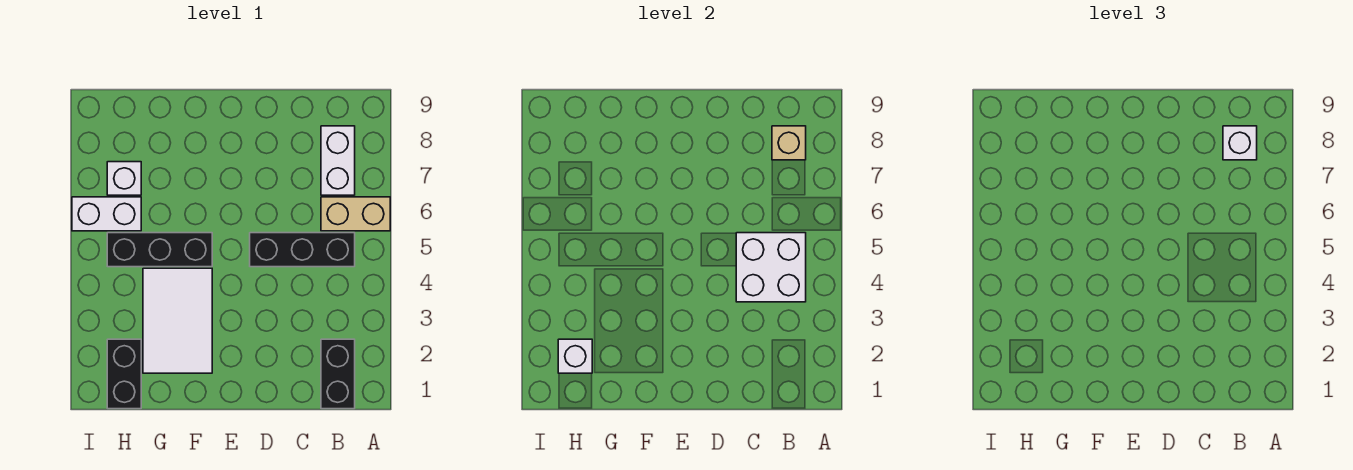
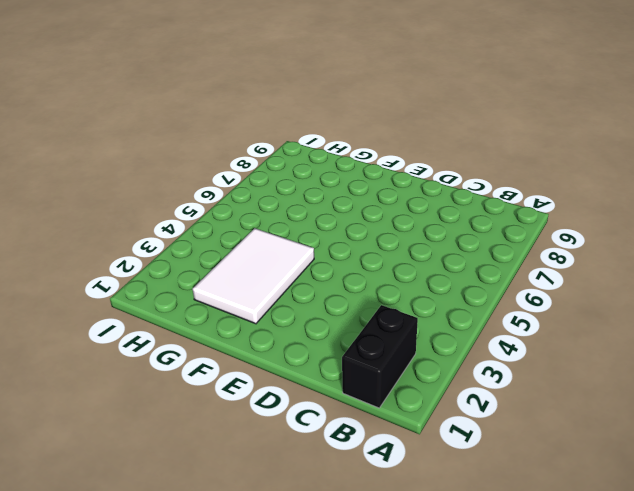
none -> tan brick A6:B6 level 1
none -> black brick B5:D5 level 1
none -> white brick B7:B8 level 1

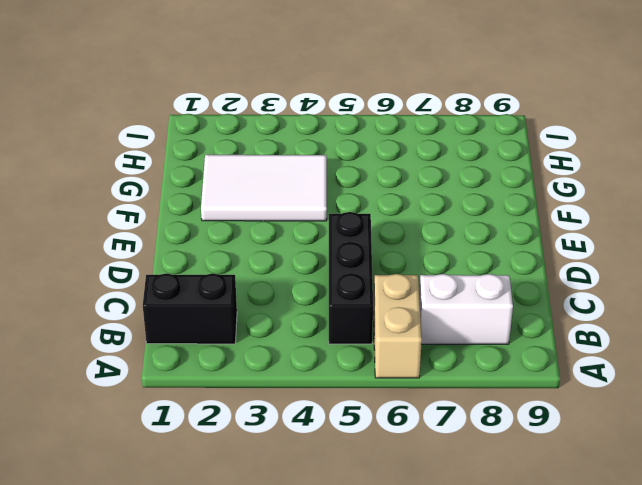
none -> black brick F5:H5 level 1
none -> black brick H1:H2 level 1
none -> white brick H6:I6 level 1

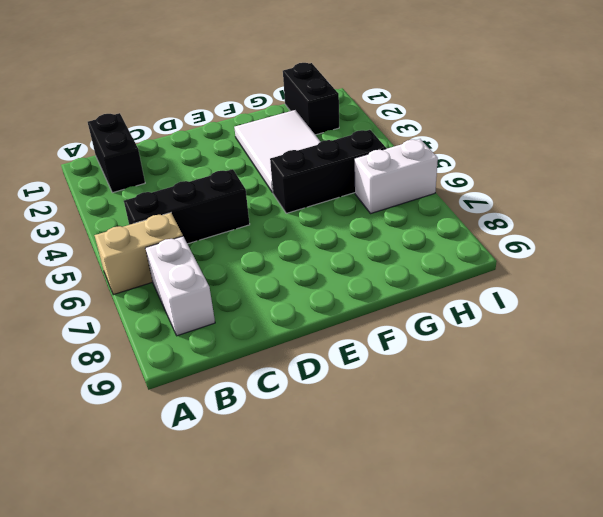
none -> white brick H7 level 1
none -> white brick B4:C5 level 2
none -> tan brick B8 level 2

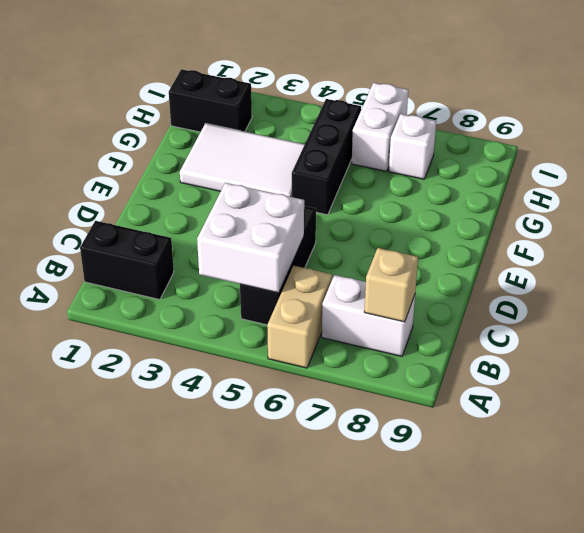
none -> white brick H2 level 2
none -> white brick B8 level 3

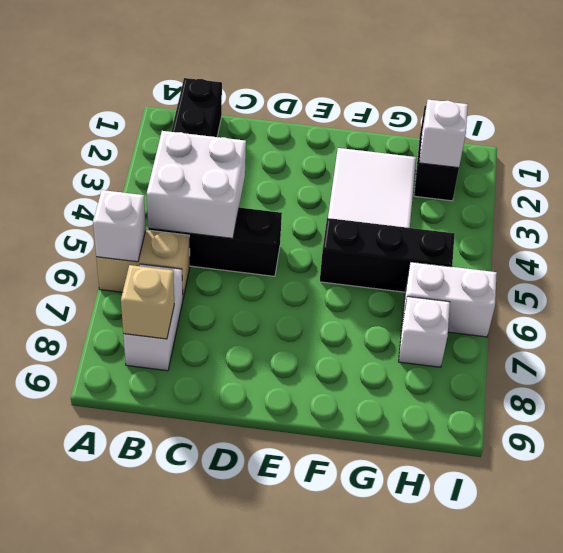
white brick A6 level 2 -> white brick B8 level 3

